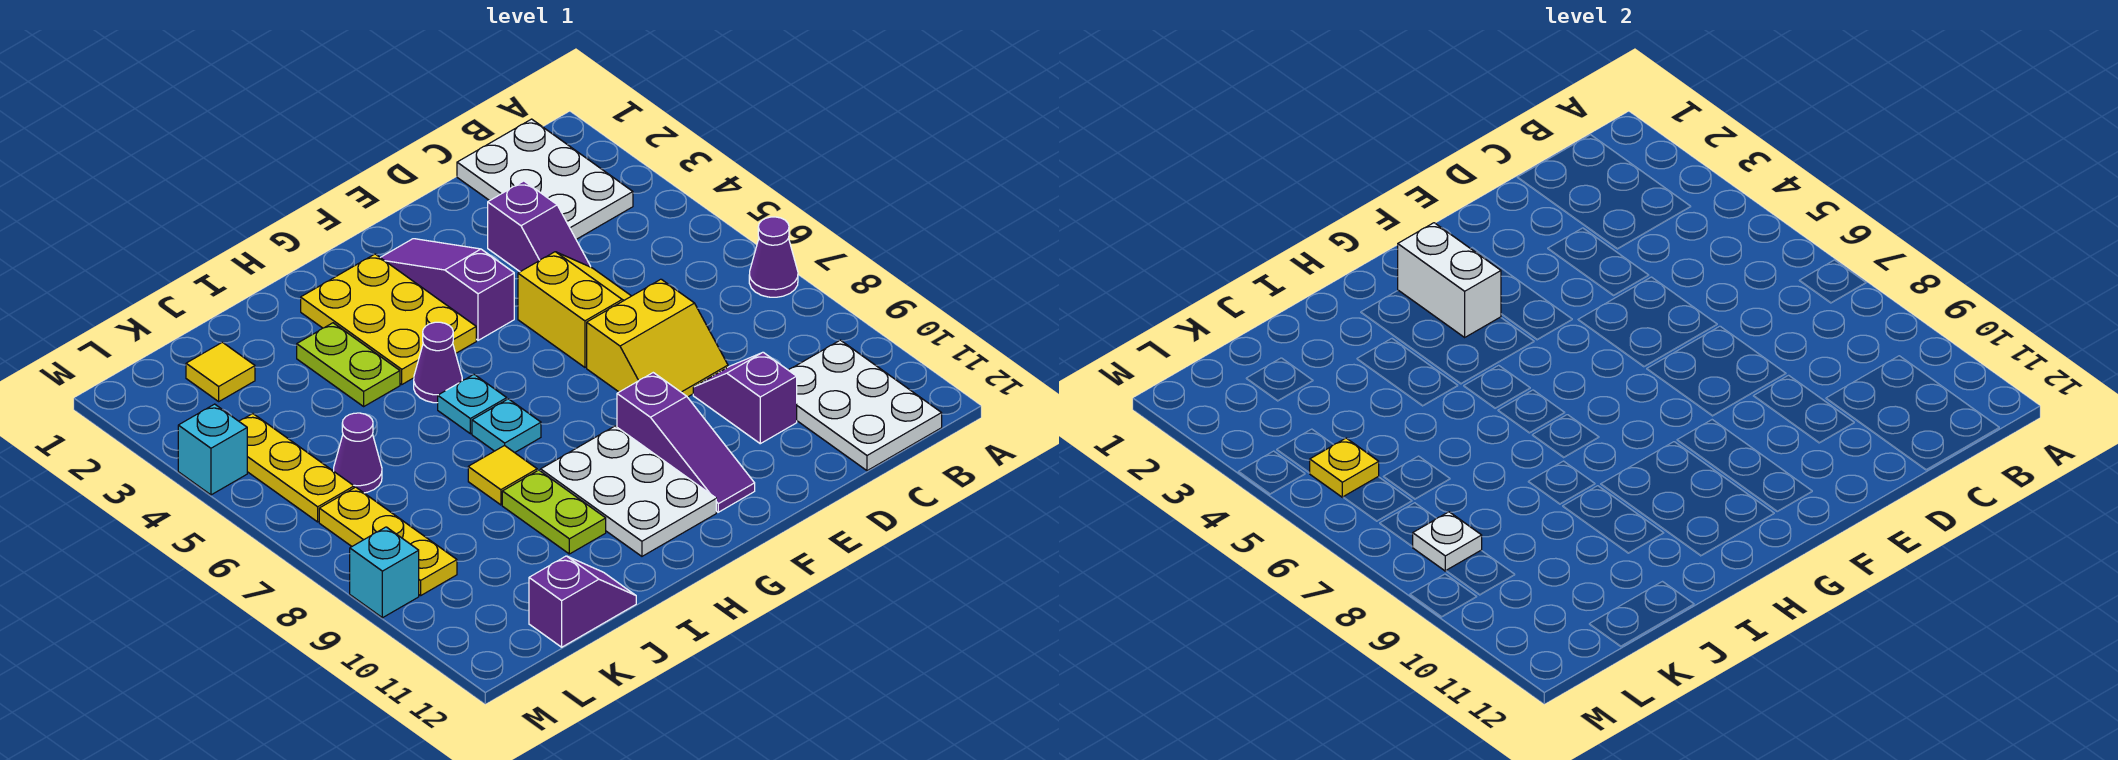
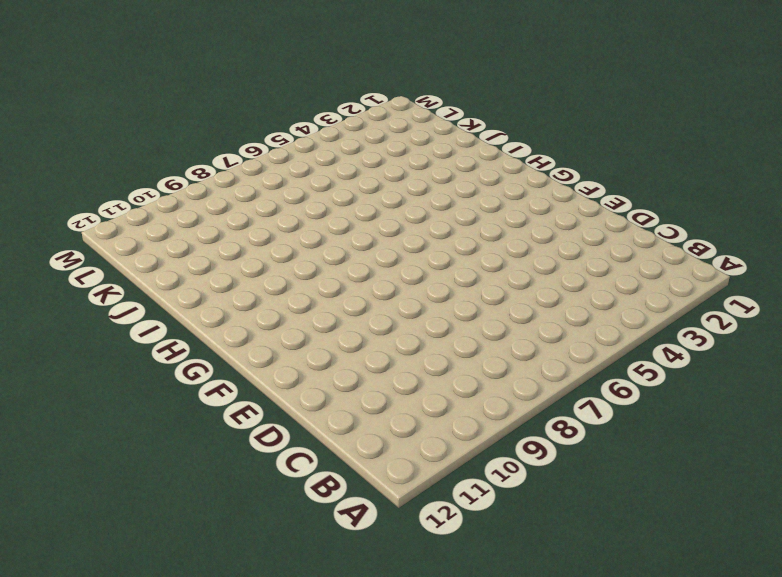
none -> purple cone A7 level 1
none -> white plate B1:C3 level 1
none -> white plate B10:C12 level 1

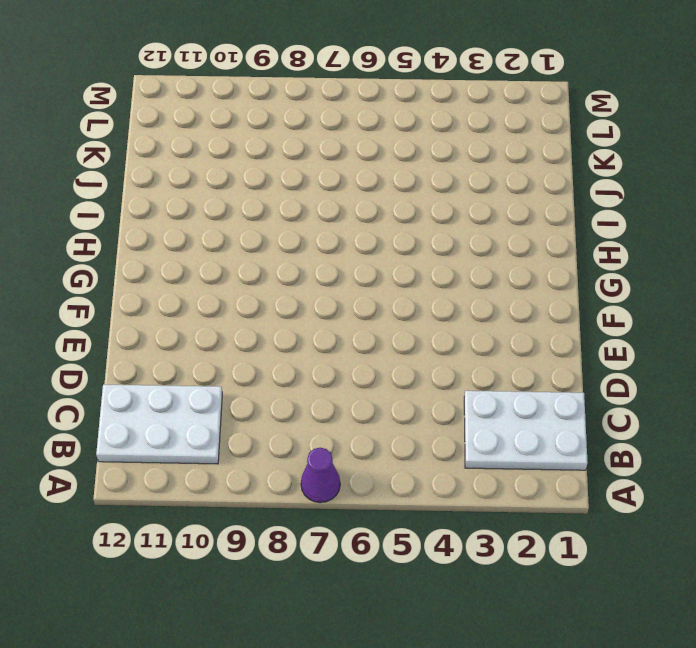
none -> purple slope D3:D4 level 1 top 3
none -> yellow slope D5:E6 level 1 top E
none -> yellow slope D7:E8 level 1 top 7

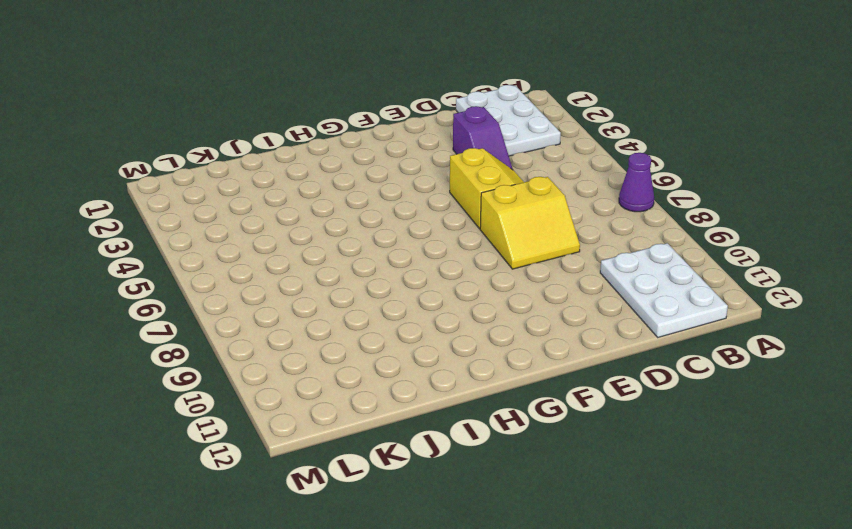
none -> purple slope D9:D10 level 1 top 10
none -> purple slope F2:F4 level 1 top 4
none -> purple slope F9:F11 level 1 top 9

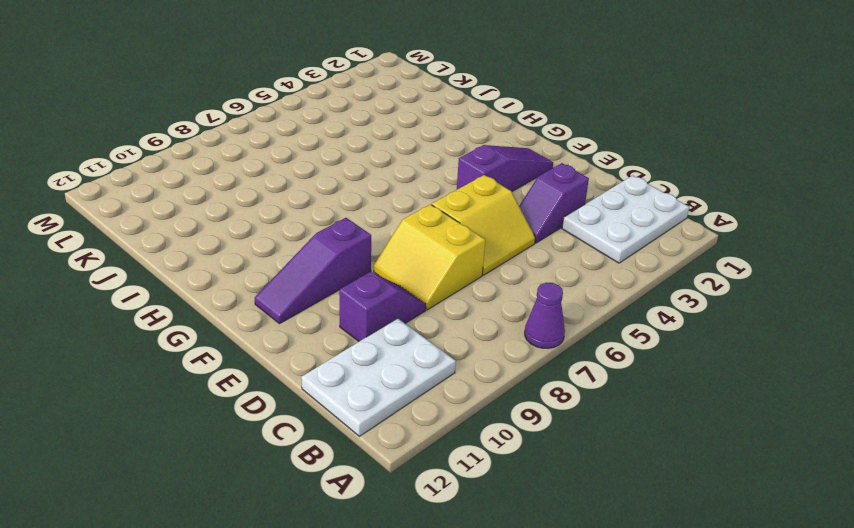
none -> yellow plate G2:H4 level 1
none -> white plate G9:H11 level 1
none -> purple cone H5 level 1

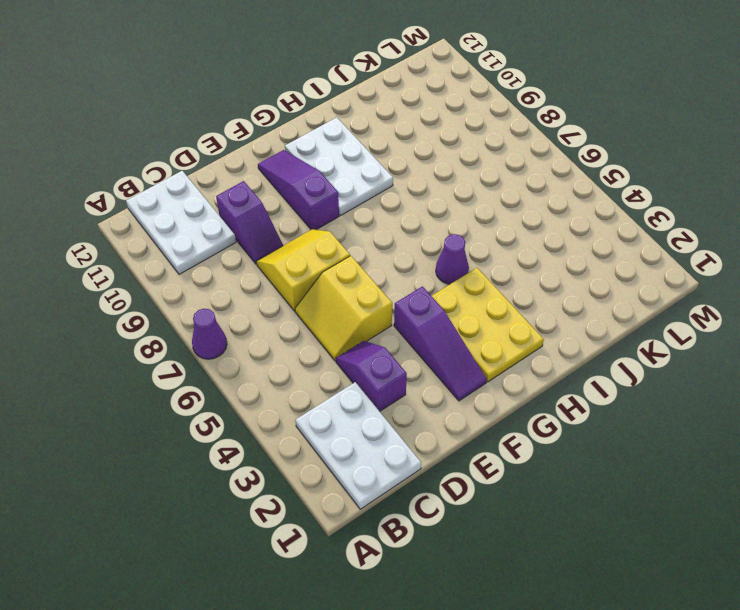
none -> cyan plate H6 level 1
none -> cyan plate H7 level 1
none -> lime plate I3:I4 level 1

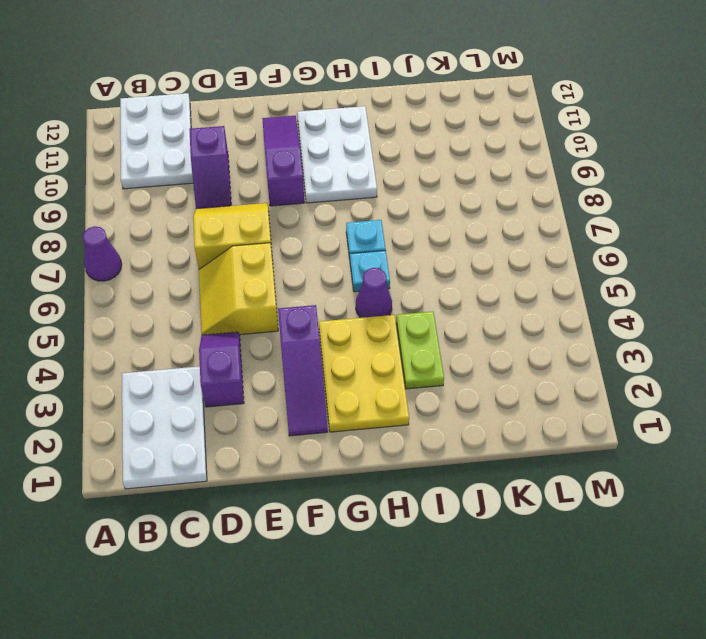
none -> yellow tile I8 level 1
none -> lime plate I9:I10 level 1
none -> purple slope J12:K12 level 1 top K

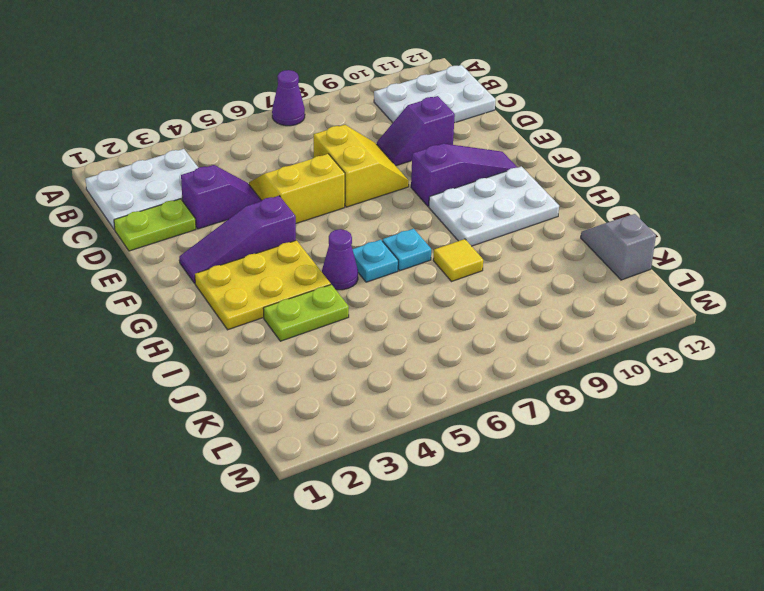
lime plate D1:D2 level 1 -> lime plate I9:I10 level 1
grey slope J12:K12 level 1 top K -> purple slope J12:K12 level 1 top K
none -> yellow tile K2 level 1
none -> purple cone K6 level 1
none -> yellow plate L4:L6 level 1

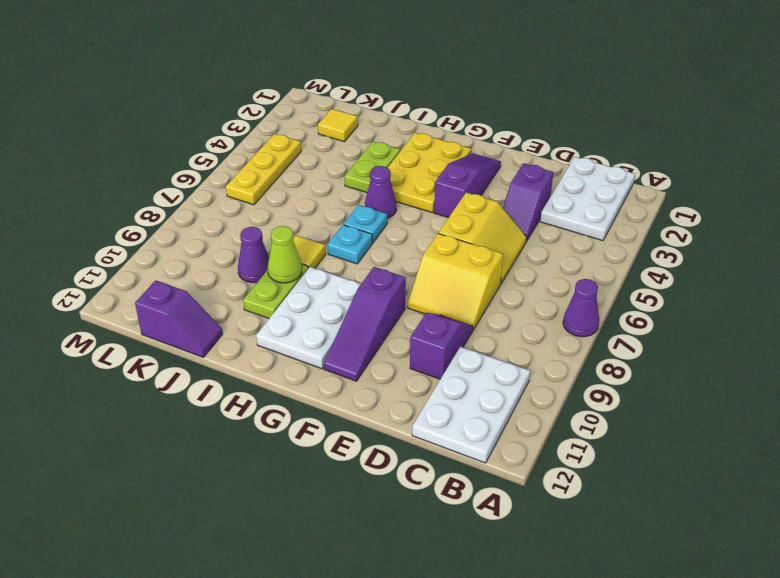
lime cone I9 level 2 -> none
purple cone J9 level 1 -> purple cone K6 level 1
none -> yellow plate L7:L9 level 1
none -> cyan brick M4 level 1
none -> cyan brick M9 level 1

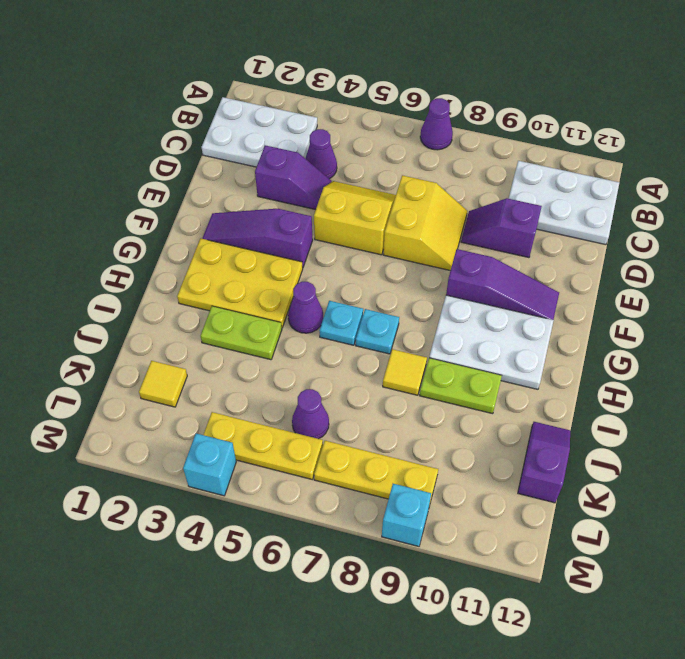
purple cone C4 level 1 -> none
none -> white brick G2:G3 level 2
none -> yellow plate L5 level 2
none -> white plate L8 level 2

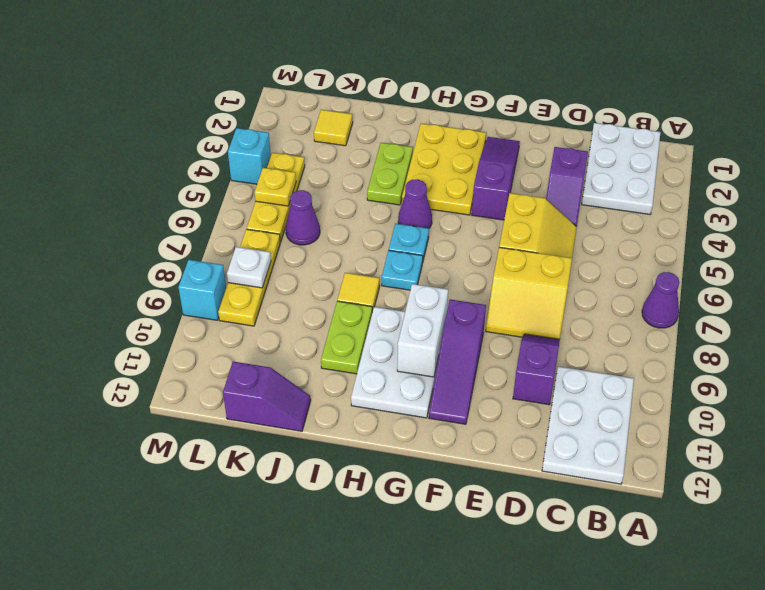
white brick G9:G10 level 2 -> white brick G2:G3 level 2

